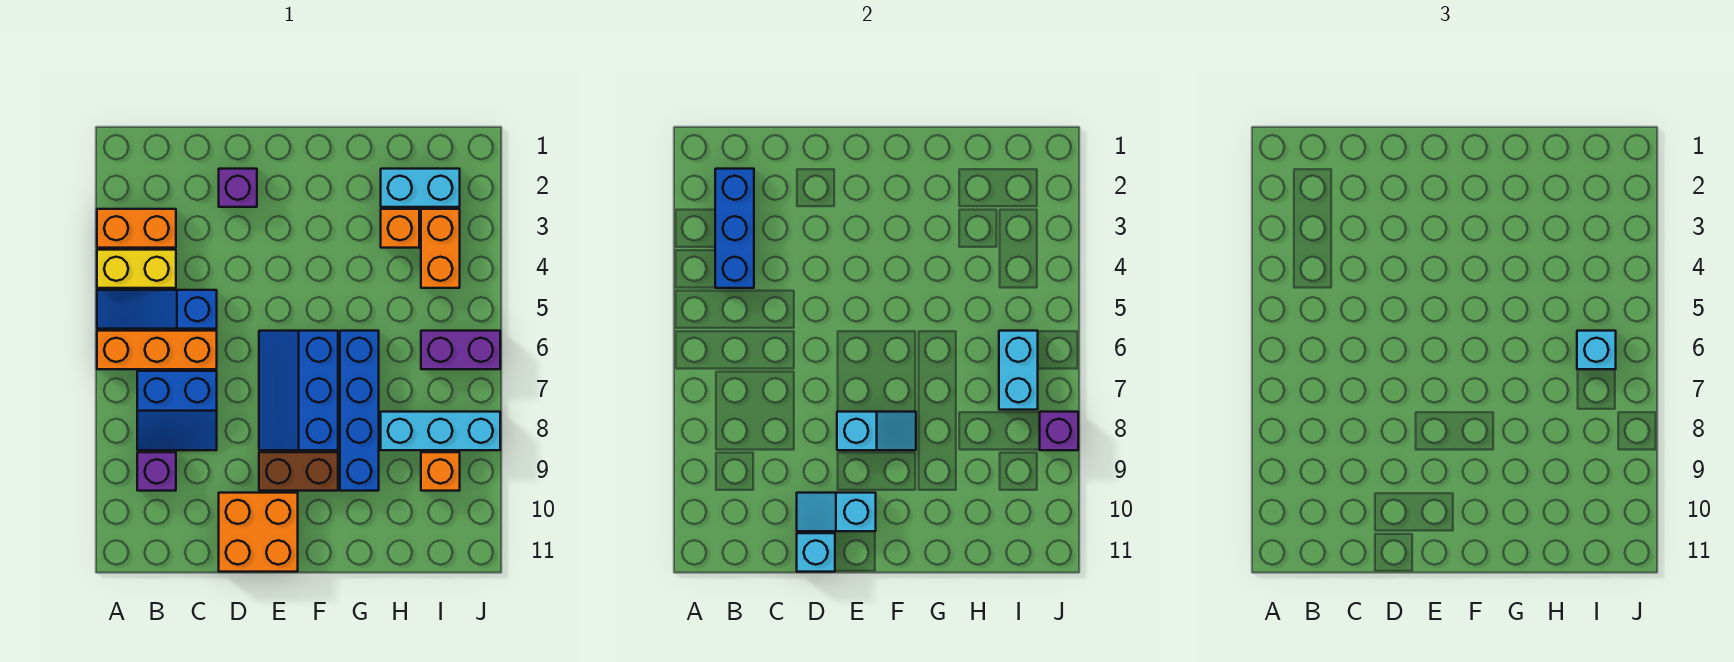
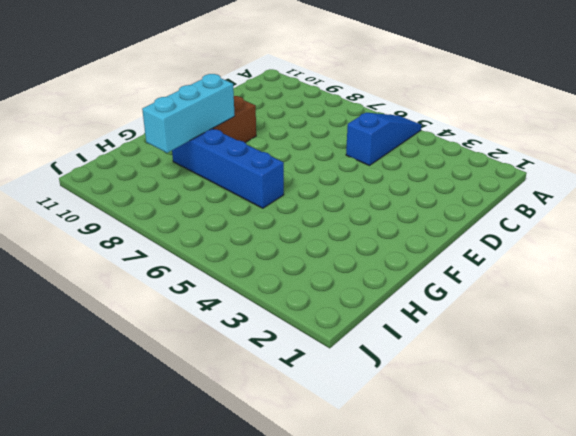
cyan brick F9:H9 level 2 -> cyan brick H8:J8 level 1
none -> orange brick A3:B3 level 1
none -> yellow brick A4:B4 level 1
none -> orange brick A6:C6 level 1

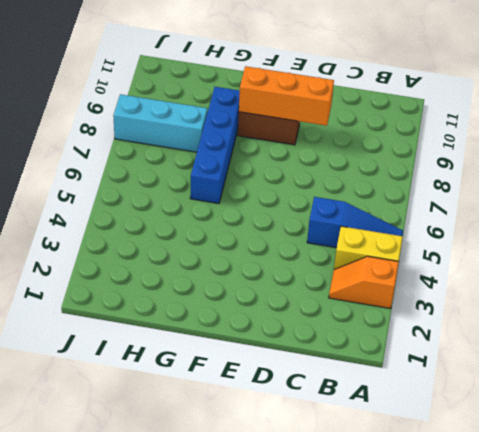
orange slope A3:B3 level 1 top A -> orange brick A3:B3 level 1
orange brick D9:F9 level 2 -> orange brick A6:C6 level 1
none -> blue slope B7:C8 level 1 top 7
none -> purple brick B9 level 1
none -> purple brick D2 level 1

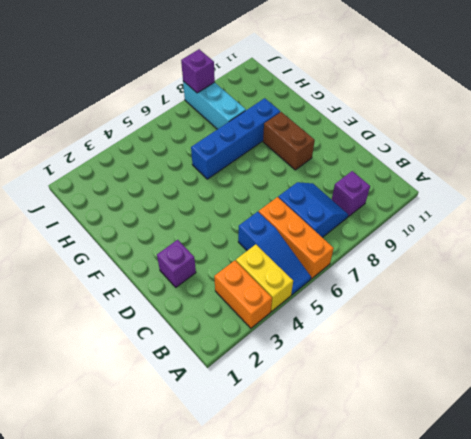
none -> orange brick D10:E11 level 1
none -> blue slope E6:F8 level 1 top F
none -> cyan brick H2:I2 level 1

